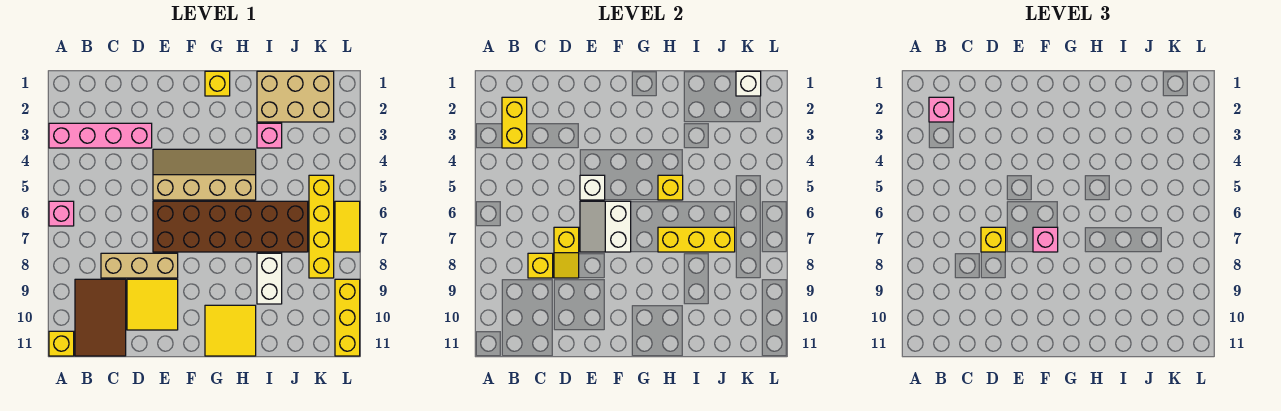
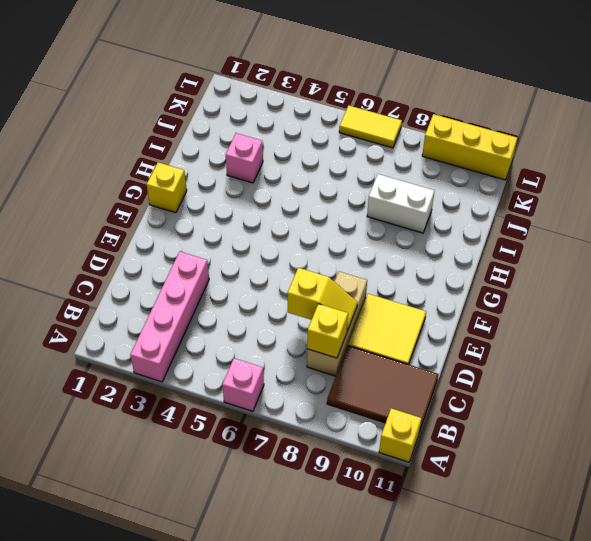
none -> tan slope E4:H5 level 1 top 5
none -> brown brick E6:J7 level 1
none -> yellow tile G10:H11 level 1

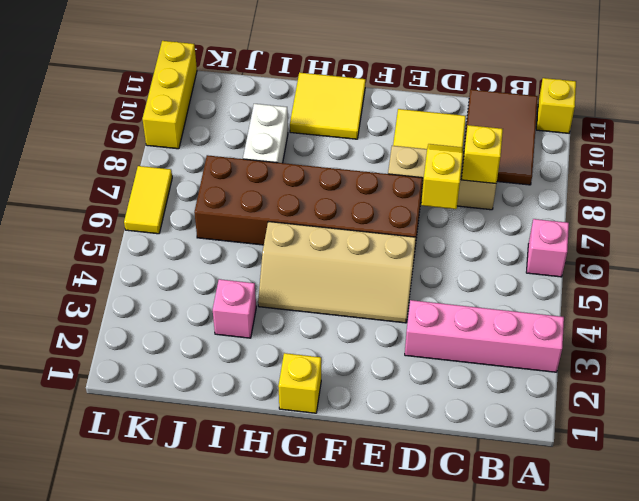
none -> tan brick I1:K2 level 1
none -> yellow brick K5:K8 level 1
none -> yellow brick B2:B3 level 2

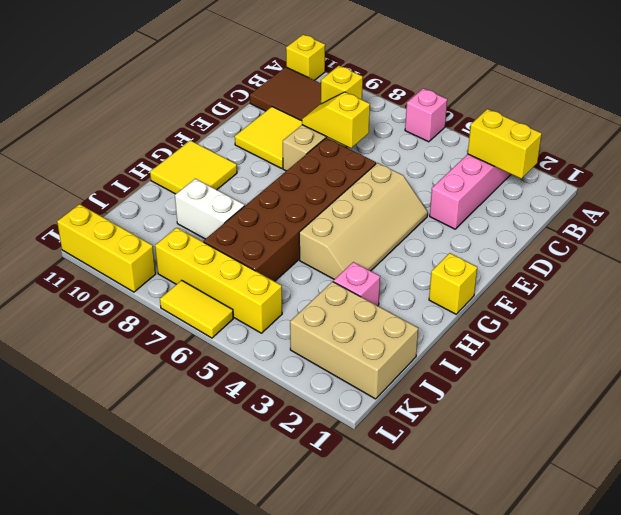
tan brick J1:K3 level 1 -> tan brick I1:K2 level 1
none -> white brick E5 level 2
none -> white slope E6:F7 level 2 top F
none -> yellow brick H5 level 2

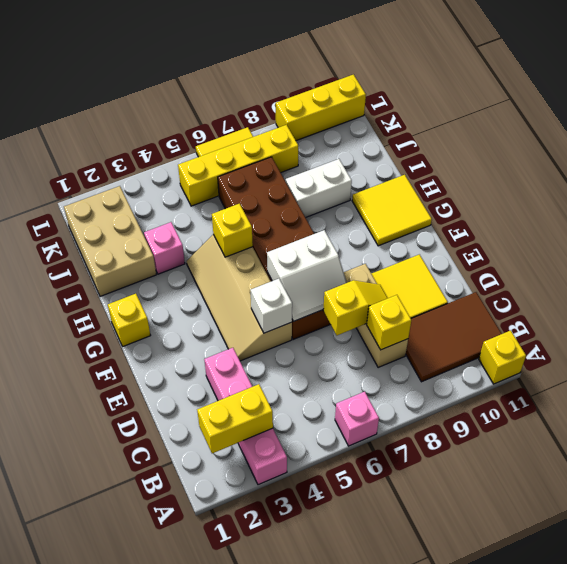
none -> yellow brick H7:J7 level 2
none -> white brick K1 level 2
none -> pink brick B2 level 3

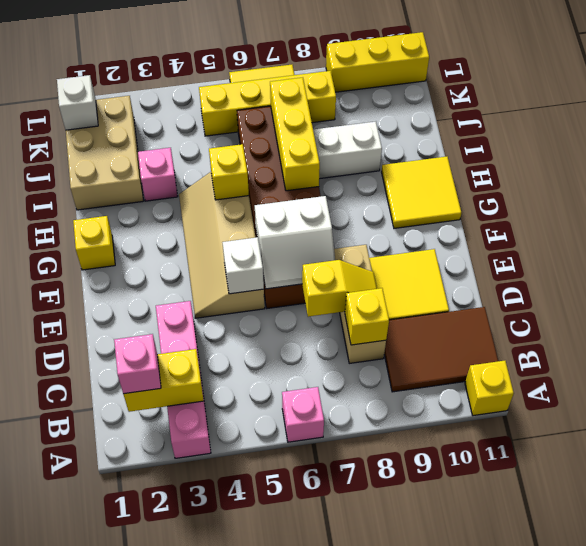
none -> yellow brick D7 level 3
none -> pink brick F7 level 3

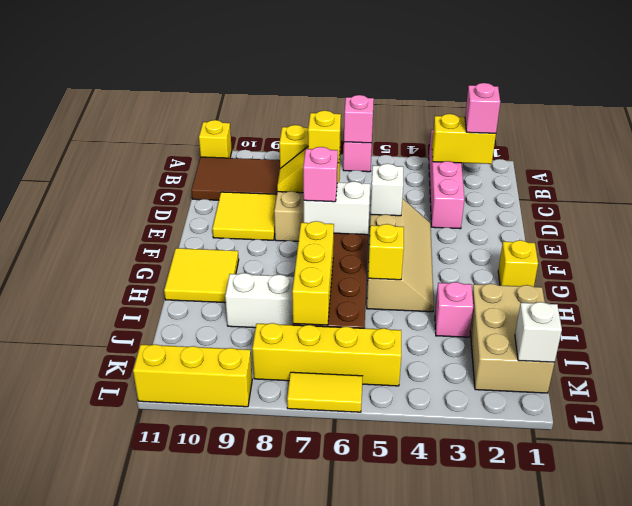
pink brick A6 level 2 -> none

